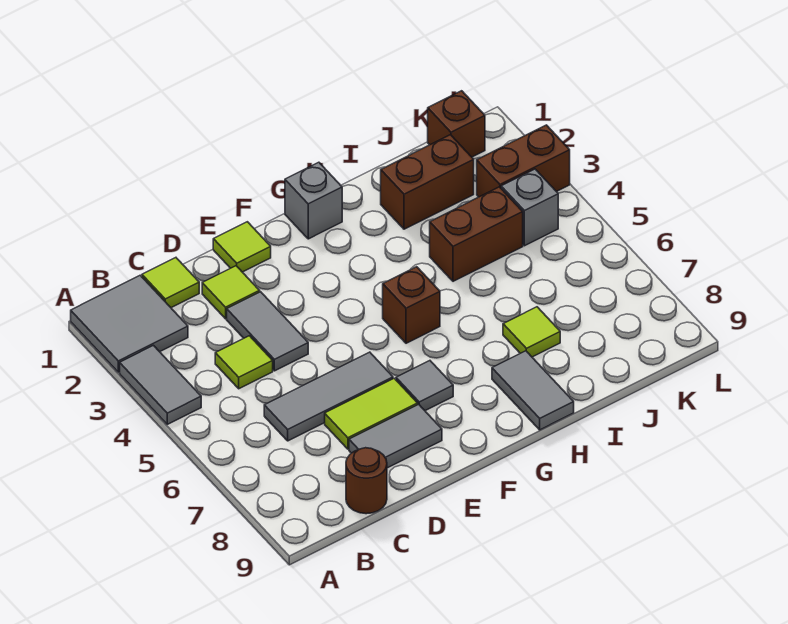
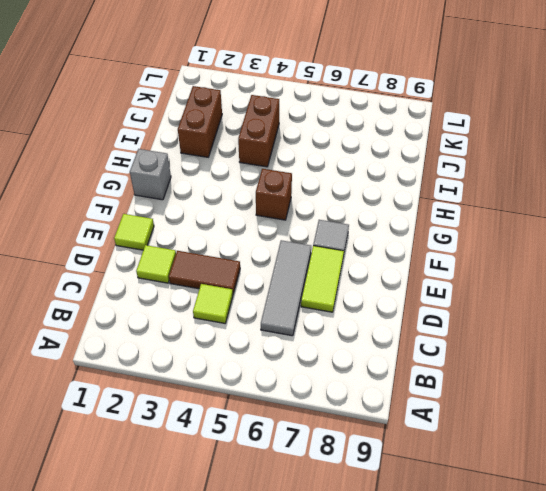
brown tile D3:D4 level 1 -> grey tile D3:D4 level 1
none -> grey tile A1:B2 level 1
none -> grey tile A3:A4 level 1
none -> lime tile C1 level 1

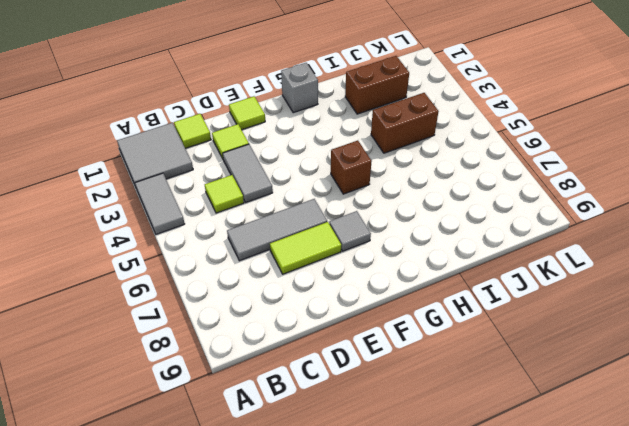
none -> brown round brick C9 level 1
none -> grey tile D8:E8 level 1
none -> grey tile H8:H9 level 1

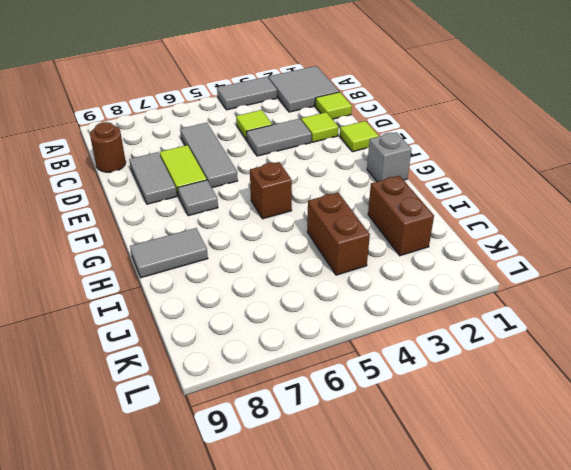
none -> lime tile I7 level 1
none -> brown brick K1 level 1
none -> brown brick K3:L3 level 1

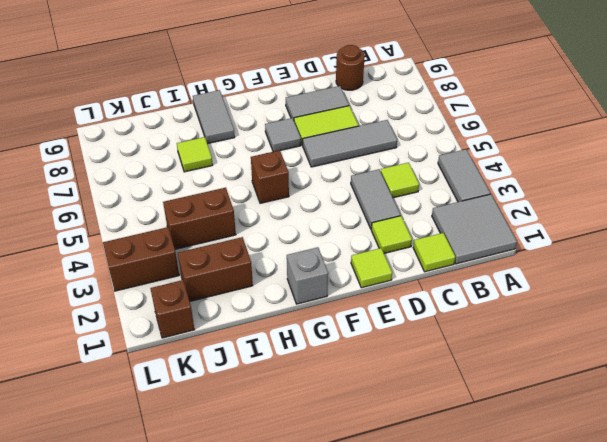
none -> grey brick K4 level 1

